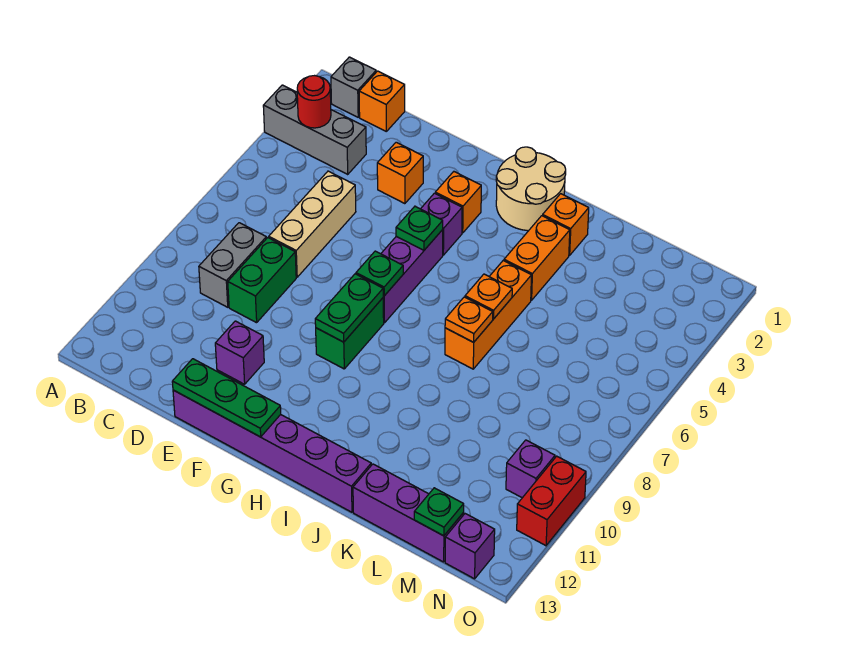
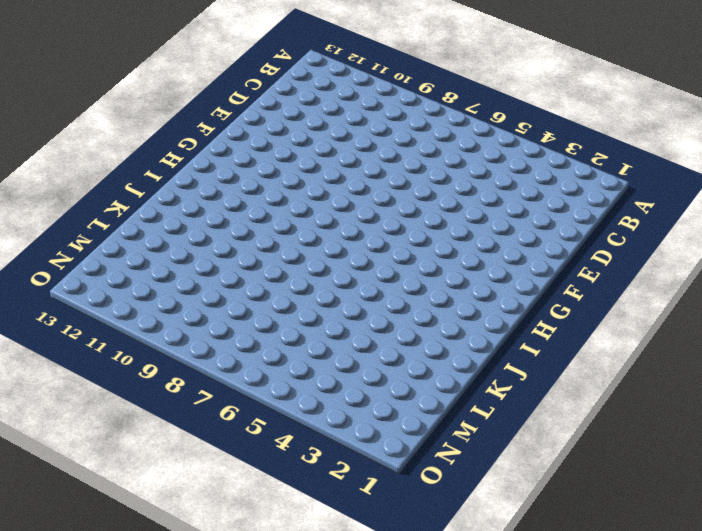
none -> grey brick A3:C3 level 1
none -> grey brick B1 level 1
none -> orange brick C1 level 1

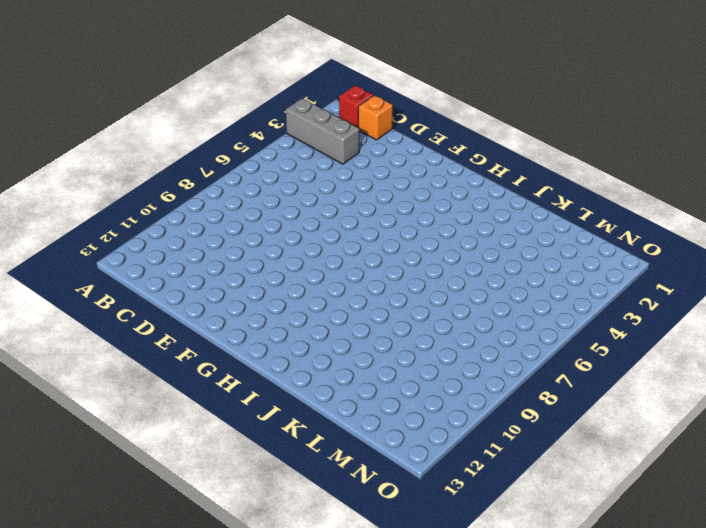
red brick B1 level 1 -> grey brick B1 level 1
none -> grey brick C8:C9 level 1
none -> tan brick D5:D7 level 1
none -> green brick D8:D9 level 1

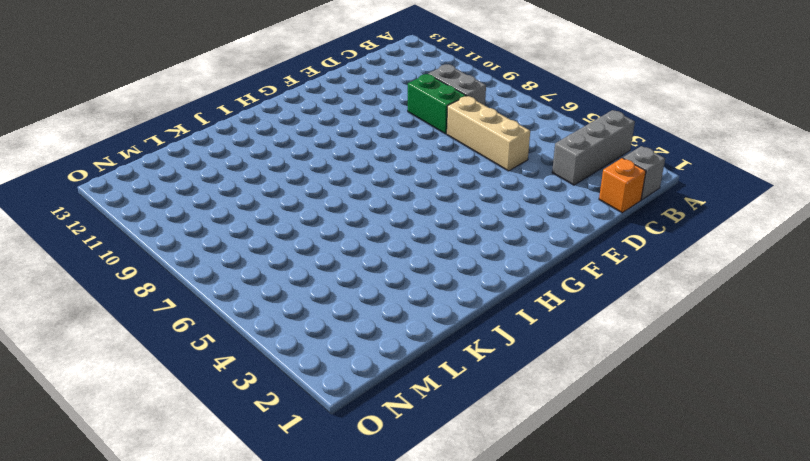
none -> orange brick E3 level 1
none -> purple brick E11 level 1
none -> purple brick E13:J13 level 1

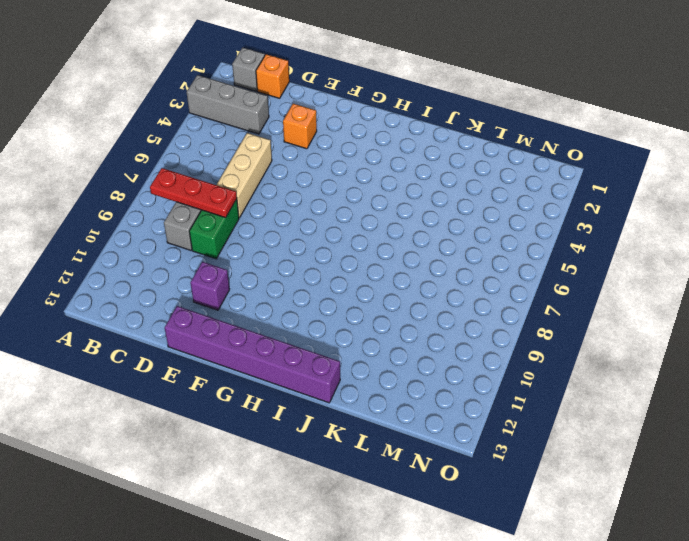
red plate B8:D8 level 2 -> none
none -> orange brick G3 level 1
none -> purple brick G4 level 1
none -> purple brick G5:G7 level 1

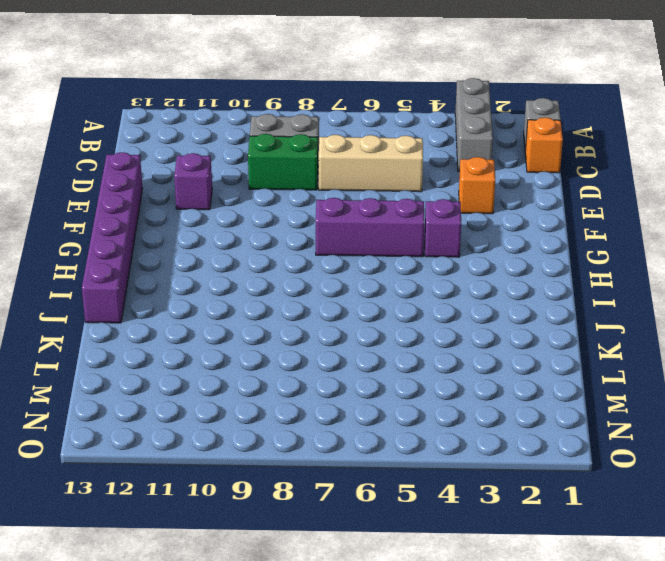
none -> orange brick G3 level 1
none -> green brick G8:G9 level 1
none -> tan round brick H1:I2 level 1

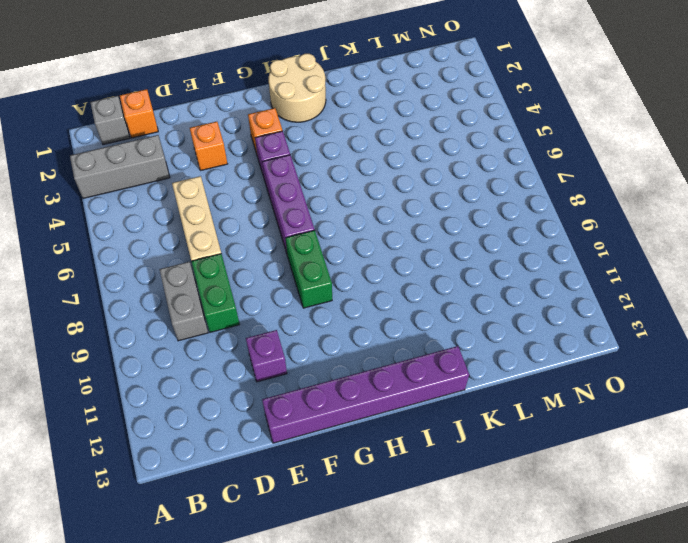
none -> orange brick J2 level 1
none -> orange brick J3:J4 level 1
none -> orange brick J5:J7 level 1

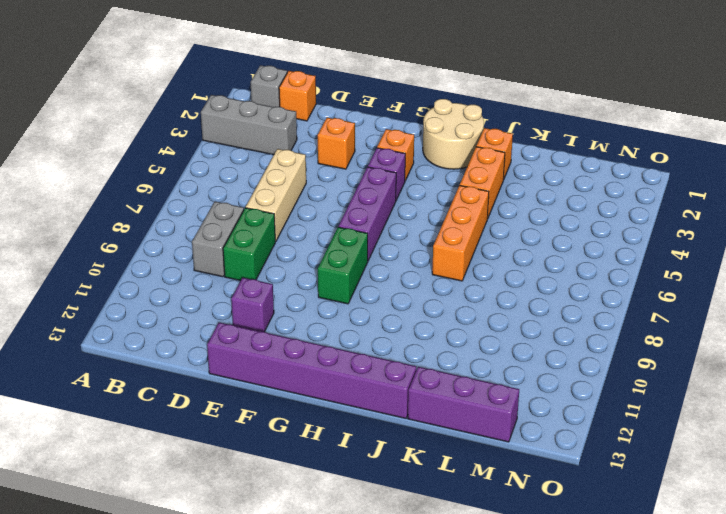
none -> purple brick N10 level 1
none -> purple brick N13 level 1
none -> red brick O10:O11 level 1

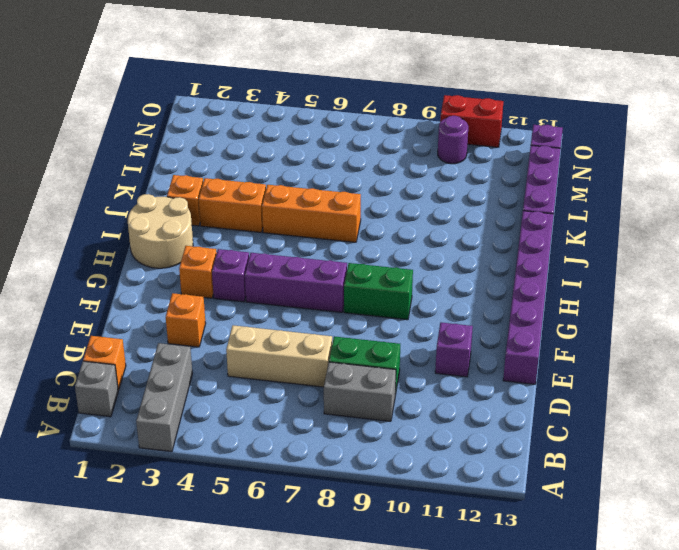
purple round brick N10 level 1 -> purple brick N10 level 1
none -> red round brick B3 level 2
none -> green plate E13:G13 level 2
none -> green plate G5 level 2

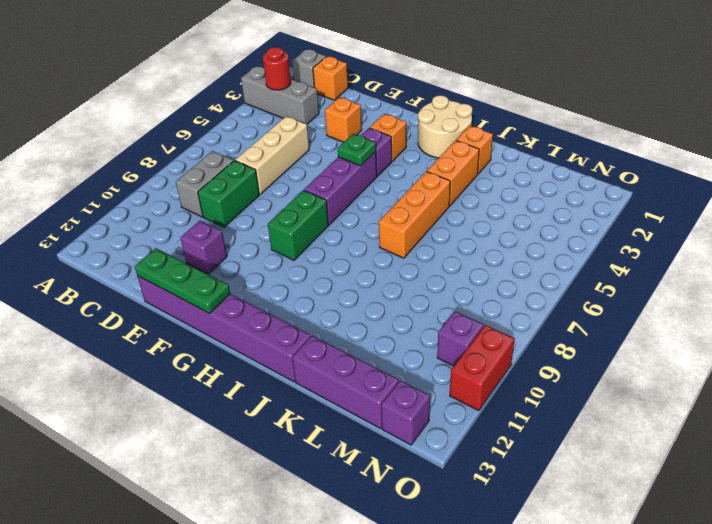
none -> green plate G7 level 2
none -> green plate G8:G9 level 2
none -> orange plate J6 level 2

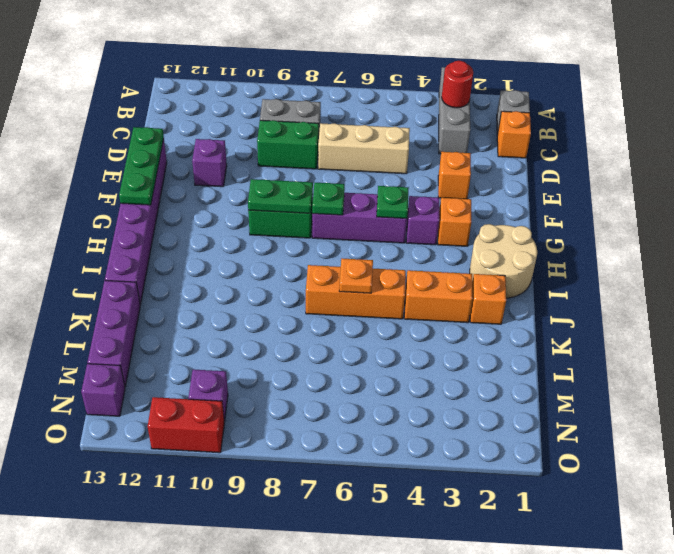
none -> orange plate J7 level 2
none -> green plate M13 level 2

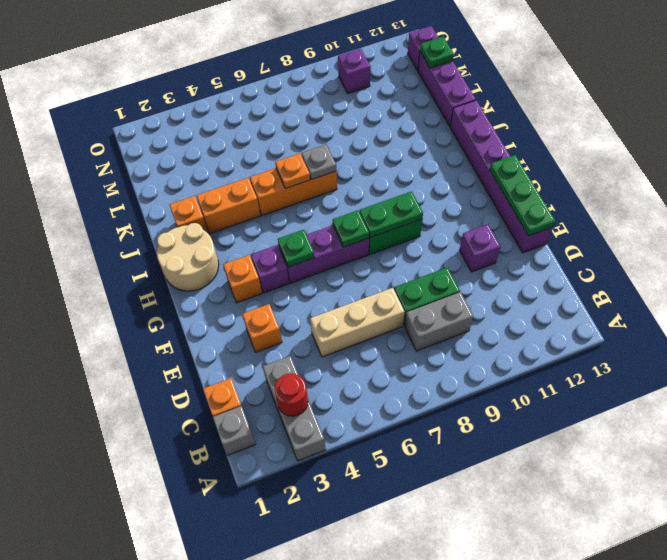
grey plate J7 level 2 -> orange plate J7 level 2
none -> red brick O10:O11 level 1

